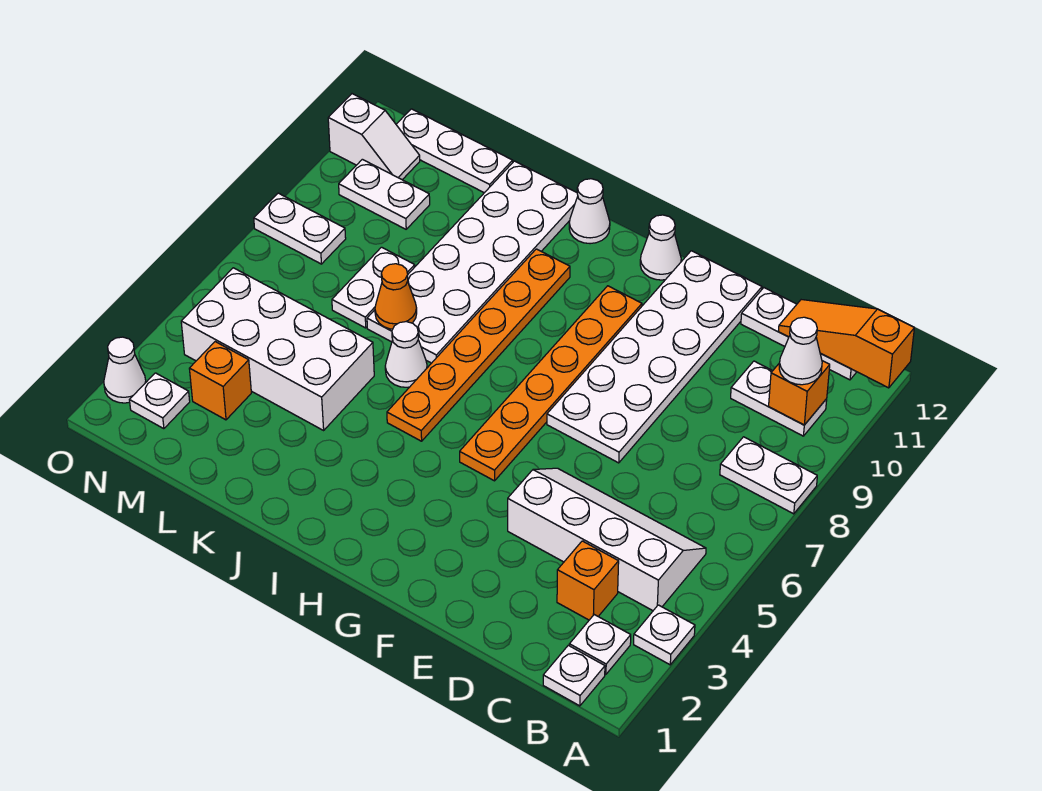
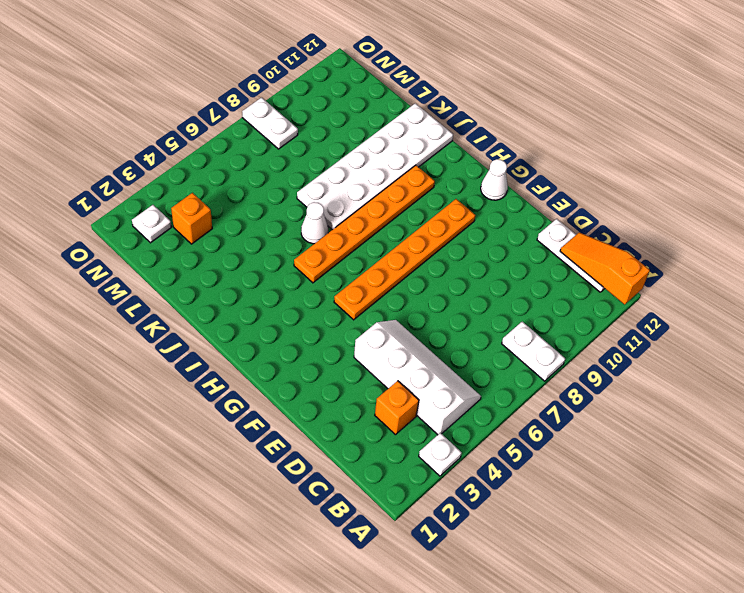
none -> white plate B1 level 1
none -> white plate B2 level 1
none -> white plate B10:C10 level 1

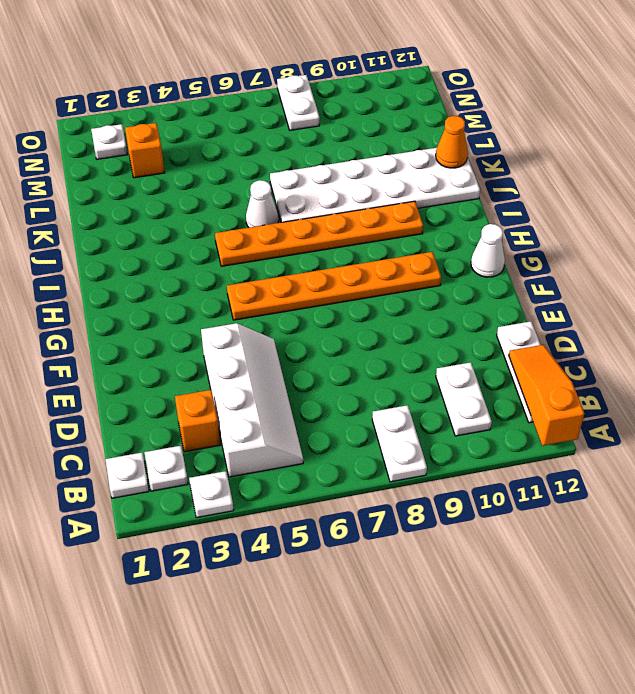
orange cone K12 level 2 -> orange cone K7 level 2
none -> white plate E7:F12 level 1
none -> white cone I12 level 1
none -> white brick K4:N5 level 1

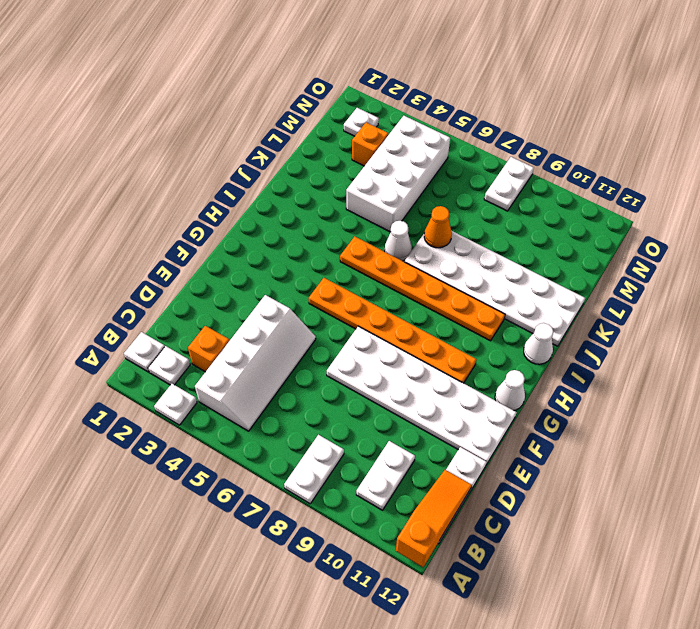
none -> white plate L7:L8 level 1
none -> white plate L12:N12 level 1
none -> white plate M10:N10 level 1

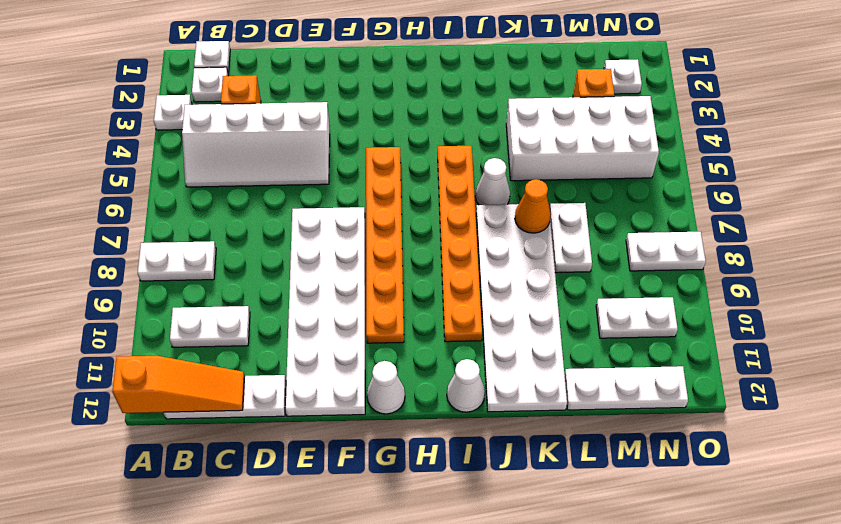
none -> white slope N11:O11 level 1 top O
none -> white cone O2 level 1
none -> orange brick B10 level 2

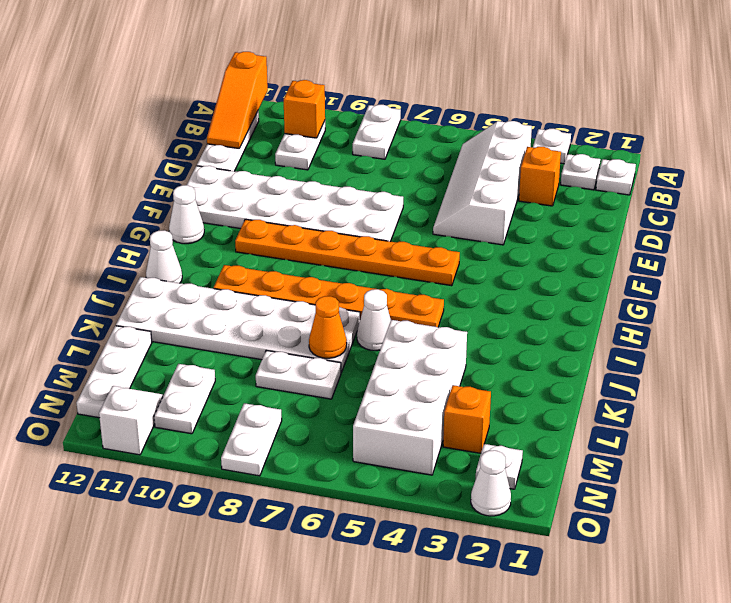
none -> white cone B10 level 3

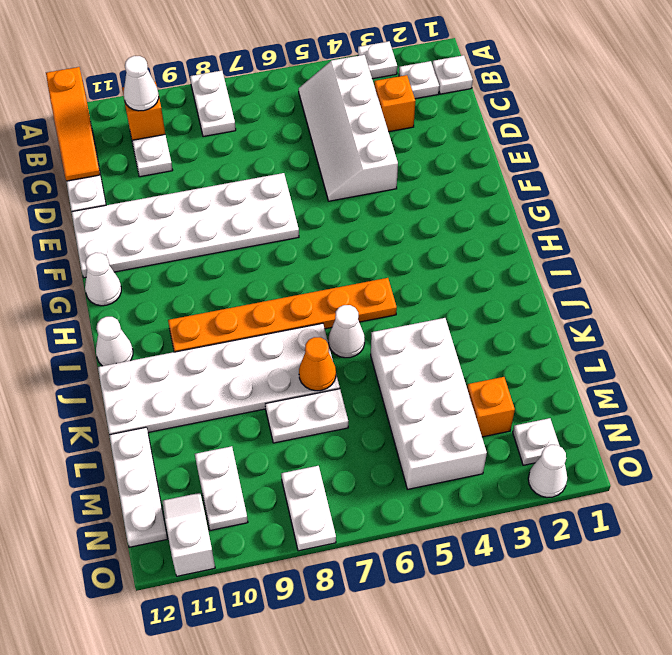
none -> orange plate G5:G10 level 1

